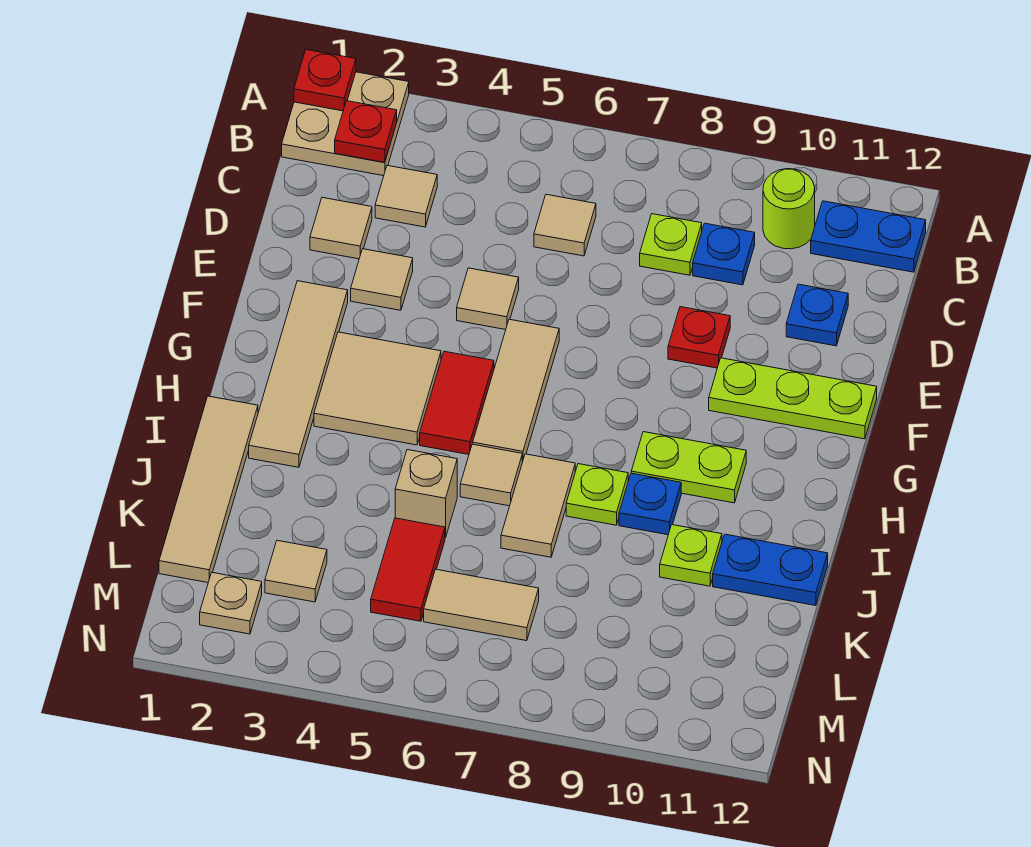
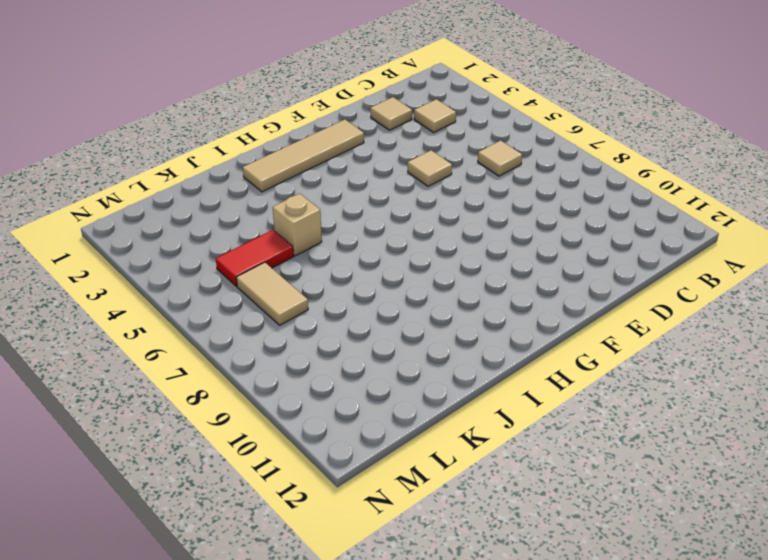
none -> tan plate A1:B2 level 1
none -> lime round brick B10 level 1
none -> blue plate B11:B12 level 1
none -> lime plate C8 level 1

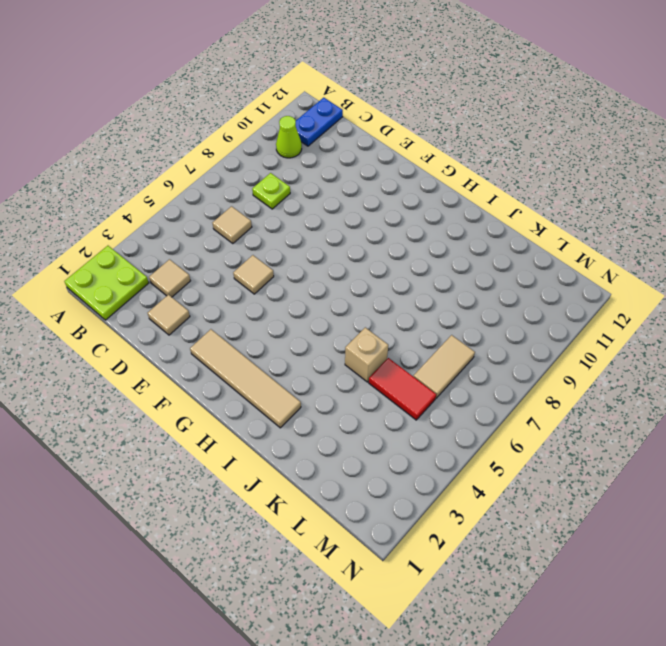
lime plate A1:B2 level 1 -> tan plate A1:B2 level 1
lime cone B10 level 1 -> lime round brick B10 level 1
none -> blue plate C9 level 1
none -> blue plate D11 level 1
none -> tan tile E3 level 1
none -> red plate E9 level 1

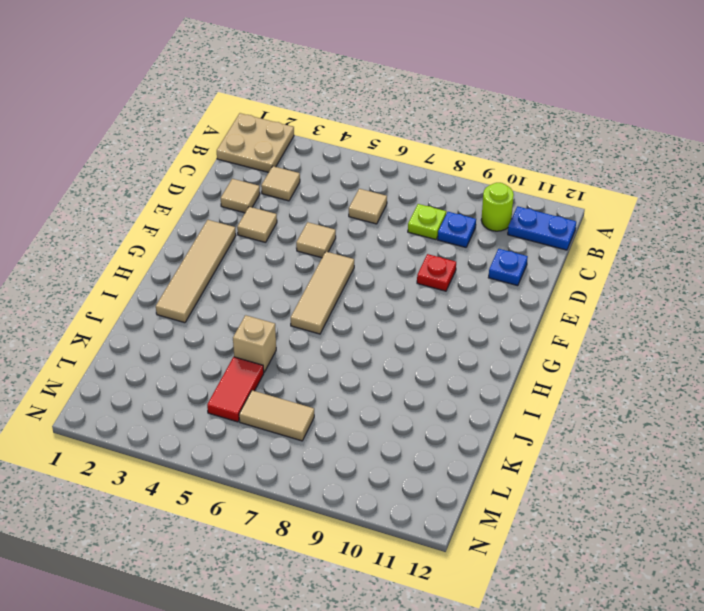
none -> lime plate F10:F12 level 1
none -> tan tile G3:H4 level 1
none -> red tile G5:H5 level 1
none -> lime plate H9:H10 level 1

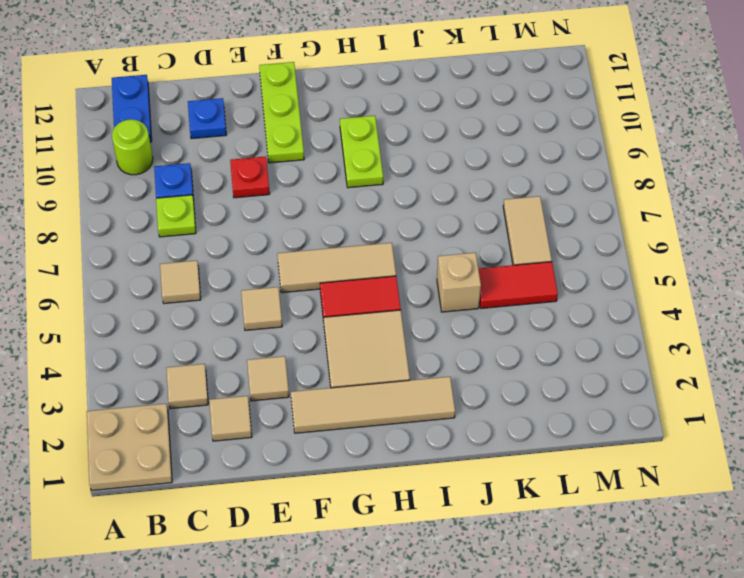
none -> tan tile I1:L1 level 1
none -> tan tile I6 level 1
none -> tan tile I7:J7 level 1
none -> lime plate I8 level 1

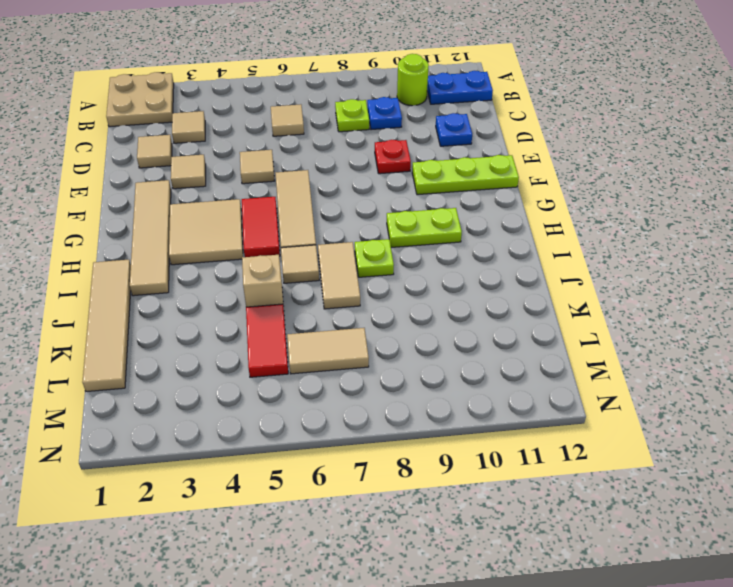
none -> blue plate I9 level 1
none -> lime plate J10 level 1
none -> blue plate J11:J12 level 1
none -> tan tile L3 level 1

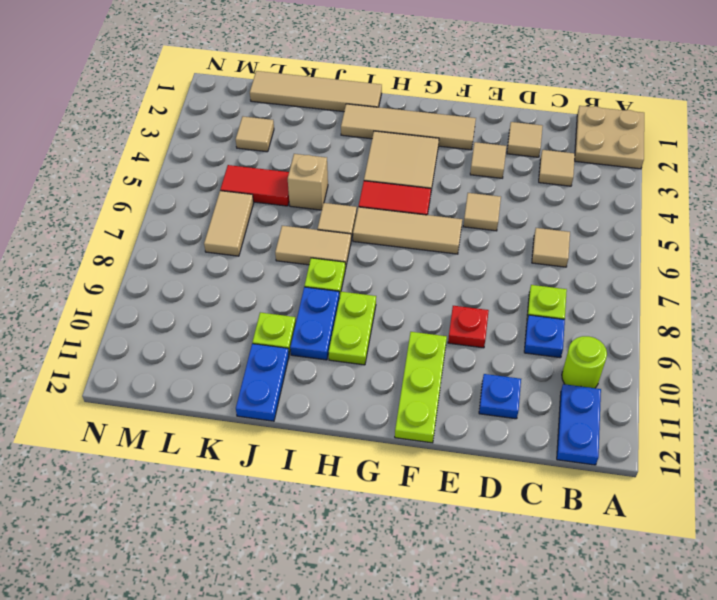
blue plate I9:I10 level 1 -> blue plate I9 level 1
none -> tan plate M2 level 1
none -> red plate A1 level 2
none -> red plate B2 level 2

